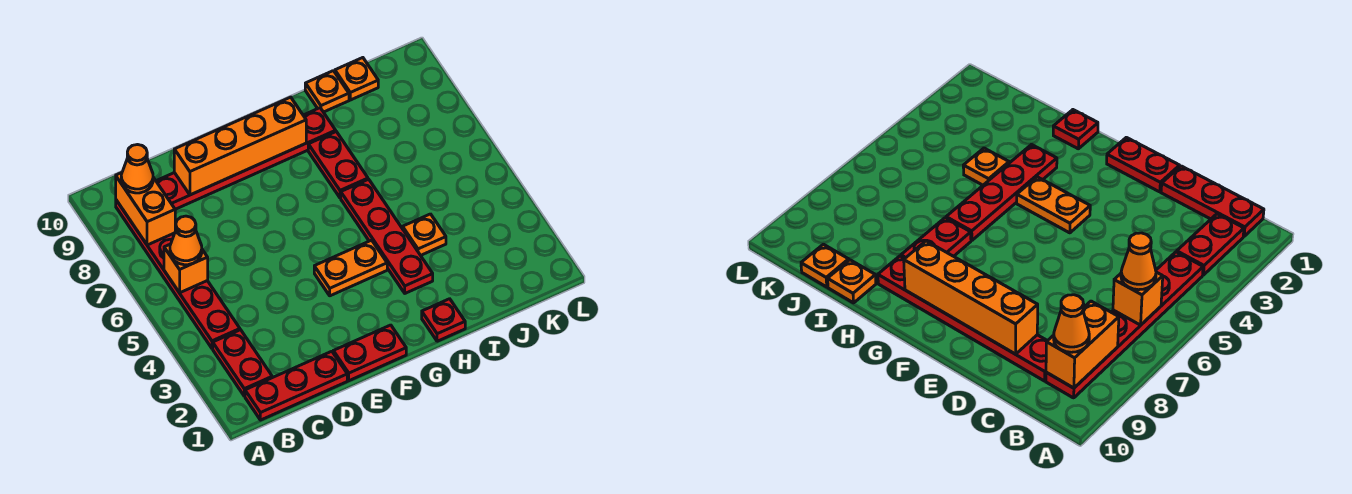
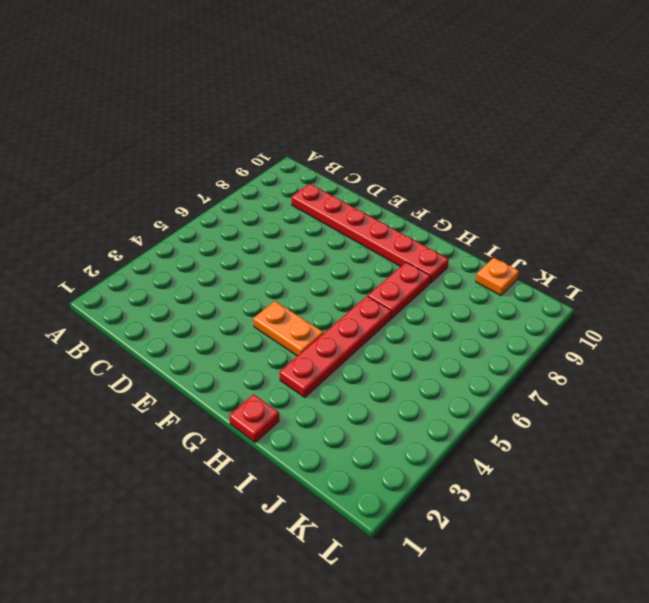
none -> red plate B1:D1 level 1
none -> red plate B2:B3 level 1
none -> red plate B4:B9 level 1

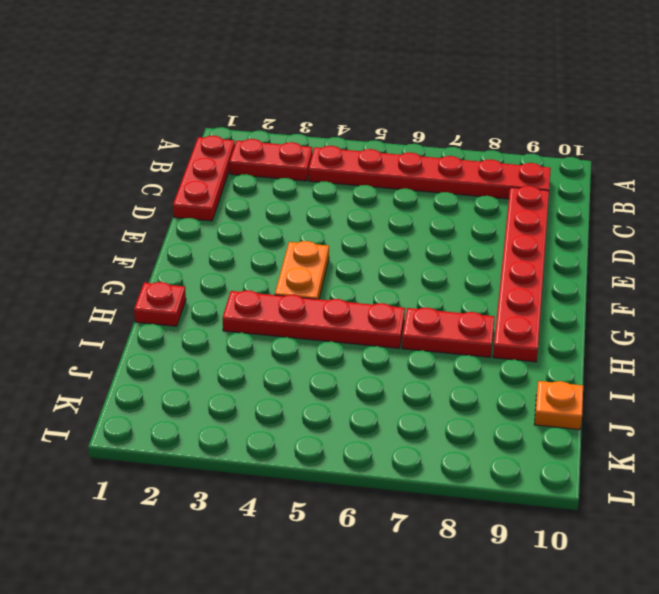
none -> red plate E1:F1 level 1
none -> orange plate I4 level 1
none -> orange plate I10 level 1

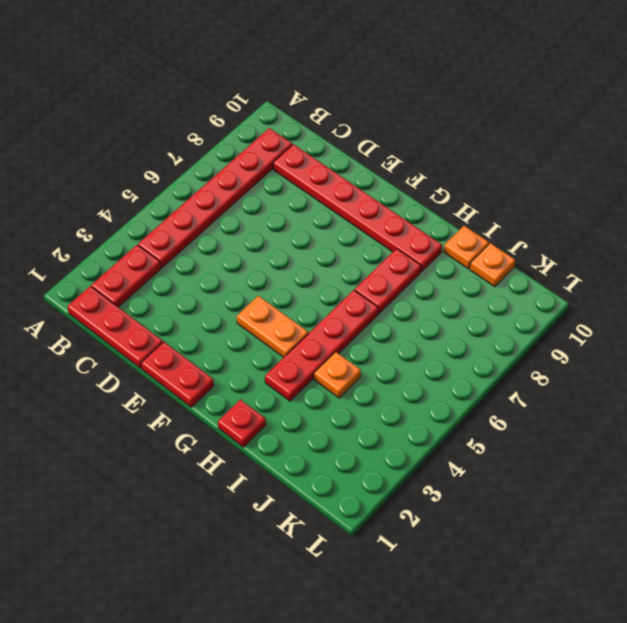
none -> orange brick B6 level 2
none -> orange brick B8:B9 level 2
none -> orange brick D9:G9 level 2

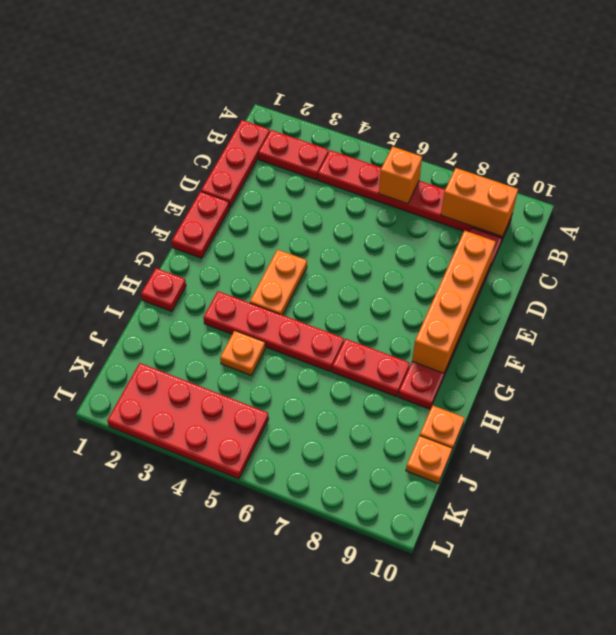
red plate K2:L5 level 1 -> none
none -> orange cone B6 level 3
none -> orange cone B9 level 3

